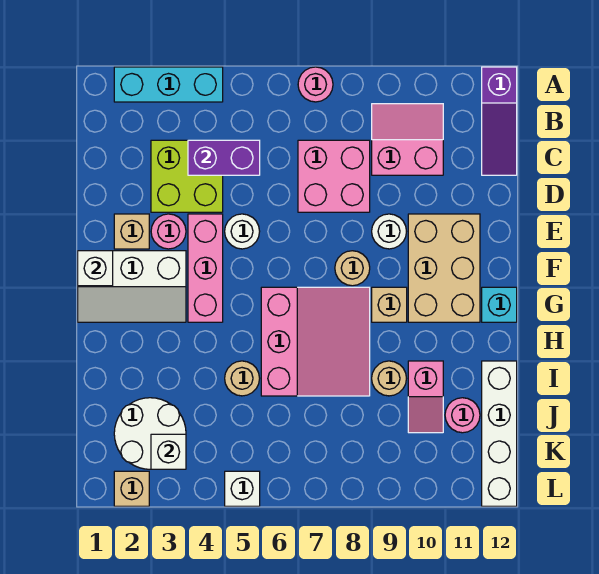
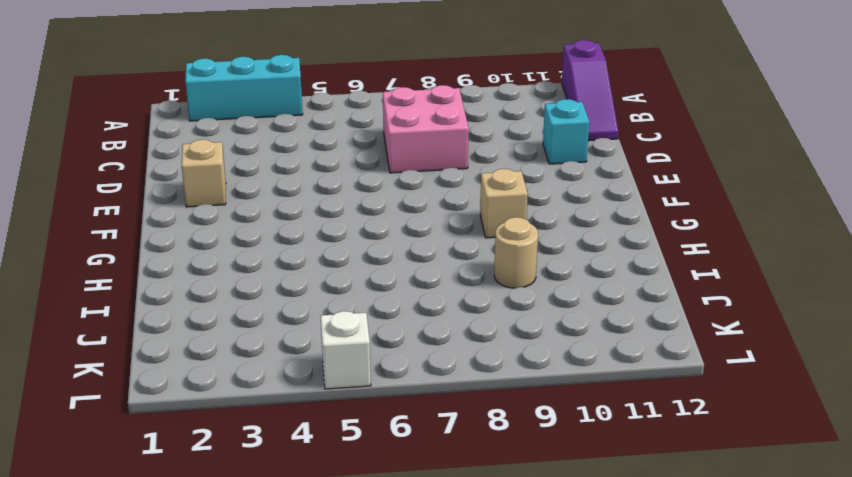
cyan brick D11 level 1 -> cyan brick G12 level 1
none -> pink round brick A7 level 1
none -> pink slope B9:C10 level 1 top C
none -> lime brick C3:D4 level 1

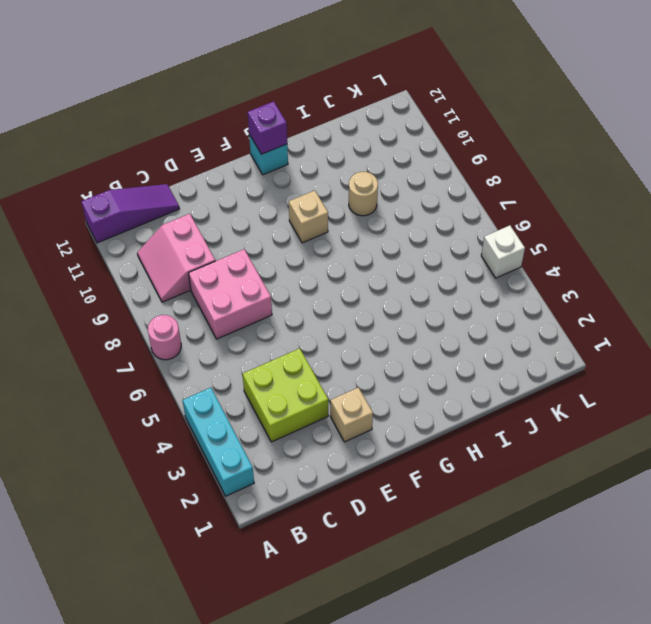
purple brick G12 level 2 -> none
none -> pink round brick E3 level 1
none -> pink brick E4:G4 level 1
none -> white round brick E5 level 1

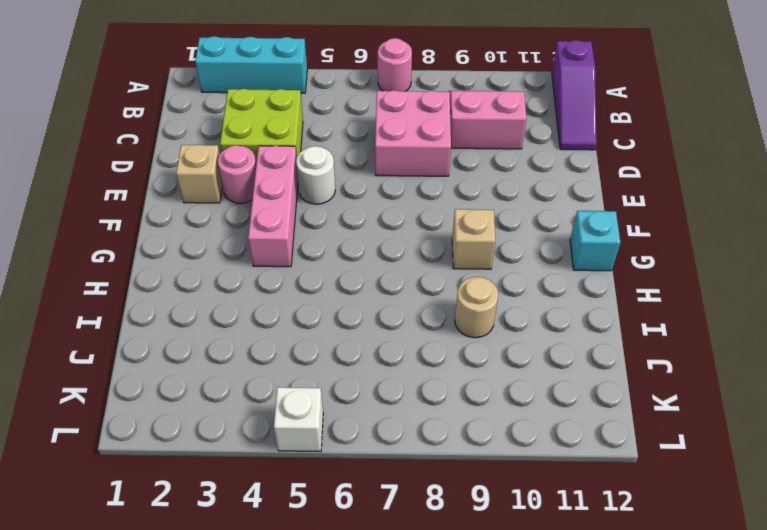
none -> white round brick E9 level 1
none -> tan brick E10:G11 level 1
none -> white slope F1:G3 level 1 top F

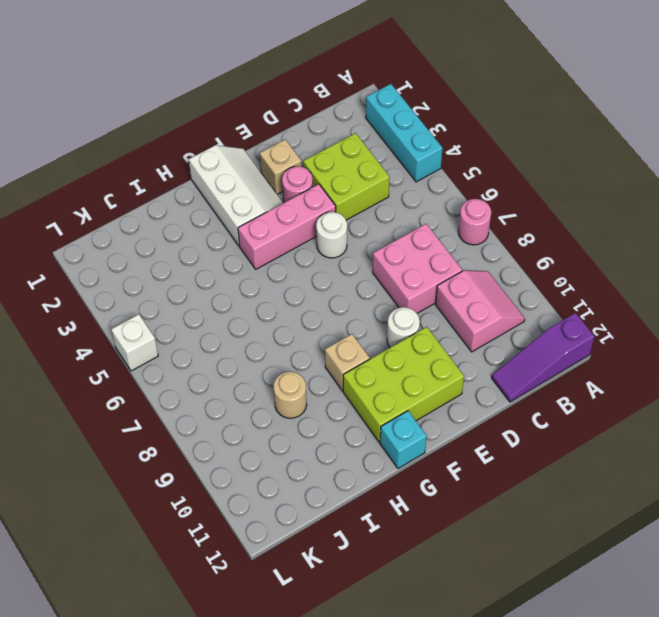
lime brick E10:G11 level 1 -> tan brick E10:G11 level 1
white slope F1:G3 level 1 top G -> white slope F1:G3 level 1 top F
none -> tan round brick F8 level 1
none -> pink slope G6:I8 level 1 top 6
none -> tan round brick I5 level 1

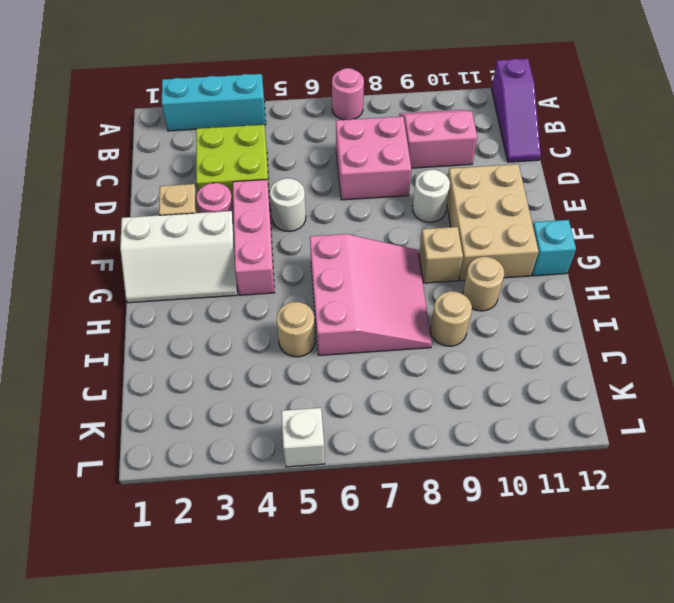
tan round brick H10 level 1 -> tan round brick F8 level 1
none -> pink slope I10:J10 level 1 top I
none -> white brick I12:L12 level 1
none -> white round brick J2:K3 level 1

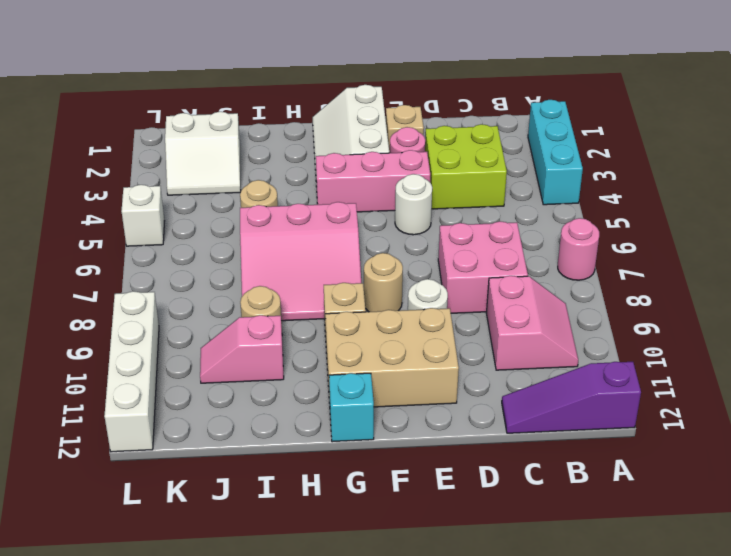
white slope J2:K3 level 1 top 2 -> white round brick J2:K3 level 1
white brick L9:L12 level 1 -> white brick I12:L12 level 1
none -> pink round brick J11 level 1
none -> tan brick L2 level 1
none -> purple brick C4:C5 level 2

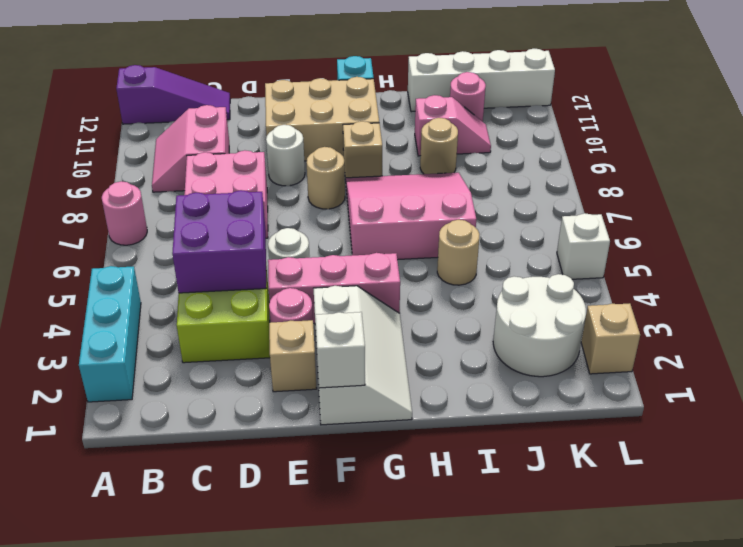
purple brick C4:D5 level 2 -> purple brick C4:C5 level 2
none -> white brick K3 level 2

